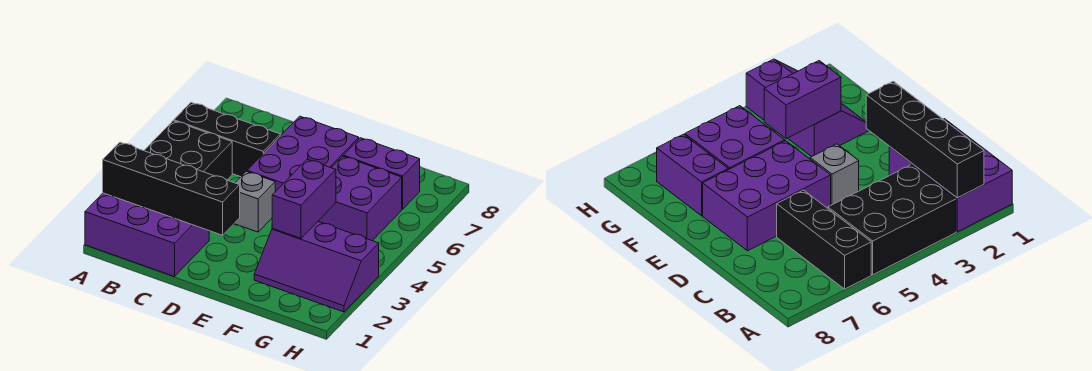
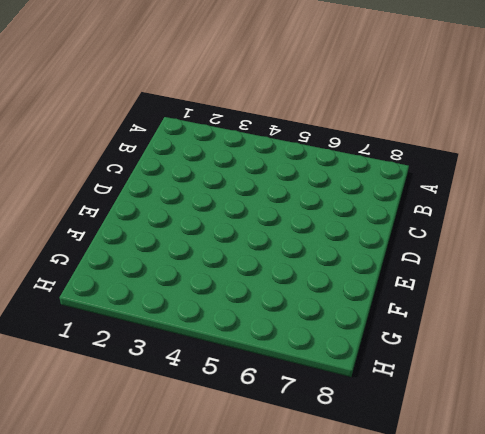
none -> purple brick A1:C2 level 1
none -> black brick A3:B5 level 1

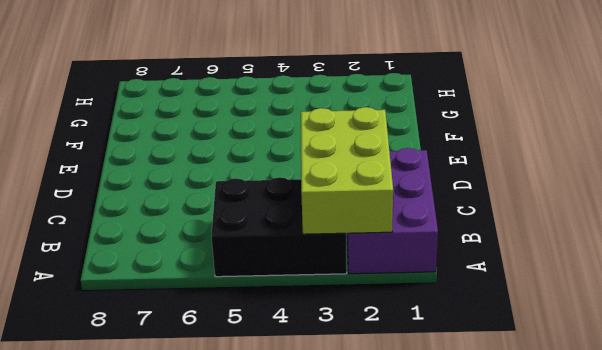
lime brick A2:C3 level 2 -> black brick A2:D2 level 2
none -> black brick A6:C6 level 1
none -> grey brick D4 level 1

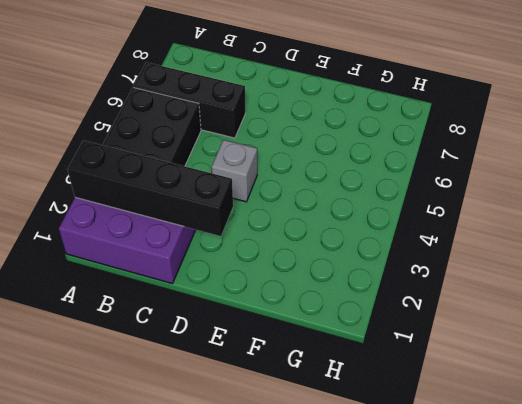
none -> purple brick D5:E7 level 1
none -> purple slope F2:H3 level 1 top 3

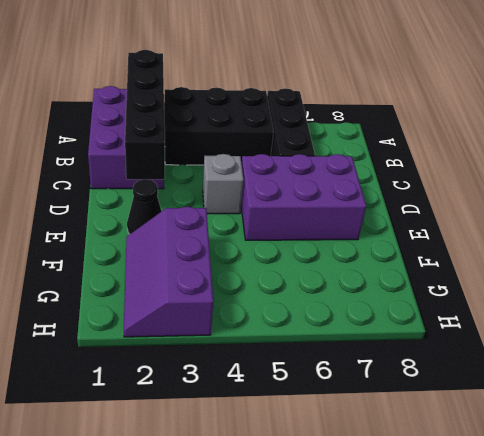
black cone E2 level 1 -> none
none -> purple brick F5:G6 level 1
none -> purple brick F7:G7 level 1

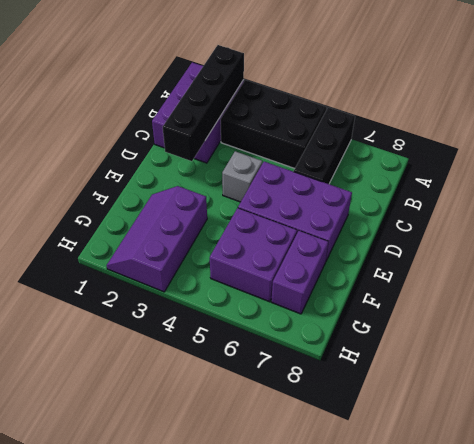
none -> purple brick F3:F4 level 2

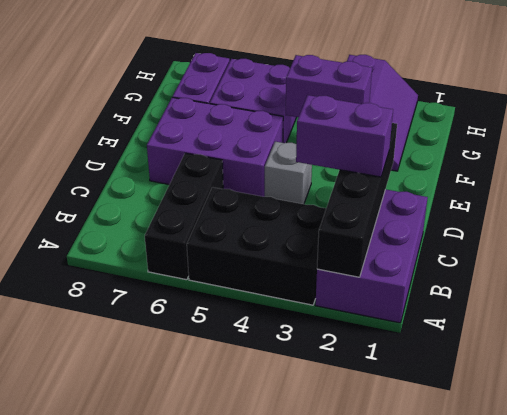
purple brick C2:C3 level 3 -> none

